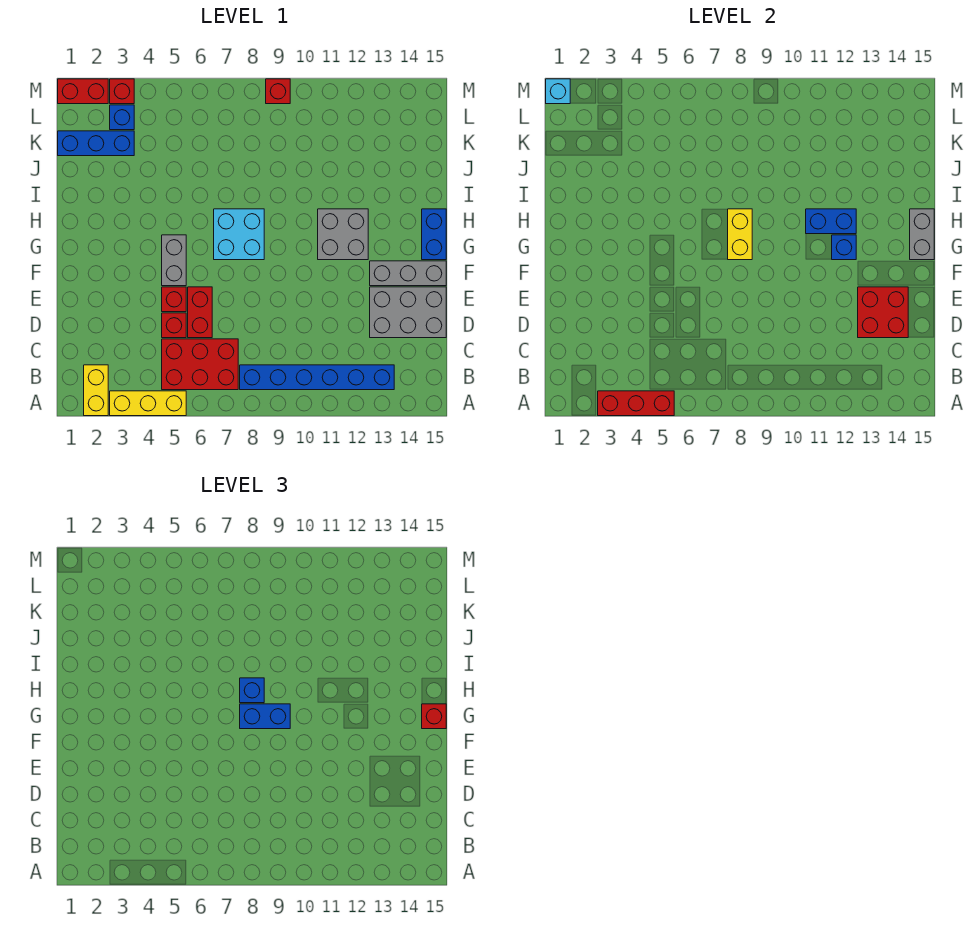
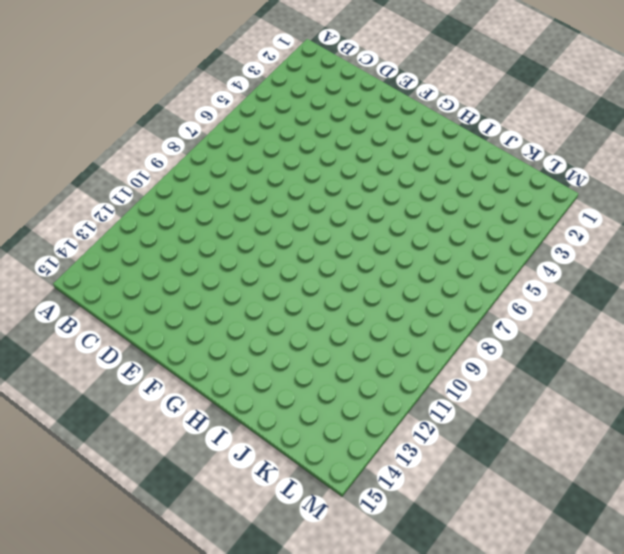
none -> yellow brick A2:B2 level 1
none -> yellow brick A3:A5 level 1
none -> red brick B5:C7 level 1

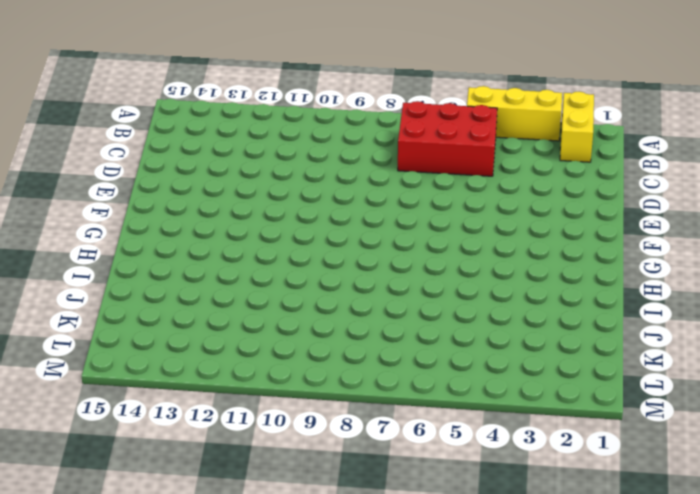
none -> blue brick B8:B13 level 1
none -> red brick D5 level 1
none -> red brick D6:E6 level 1

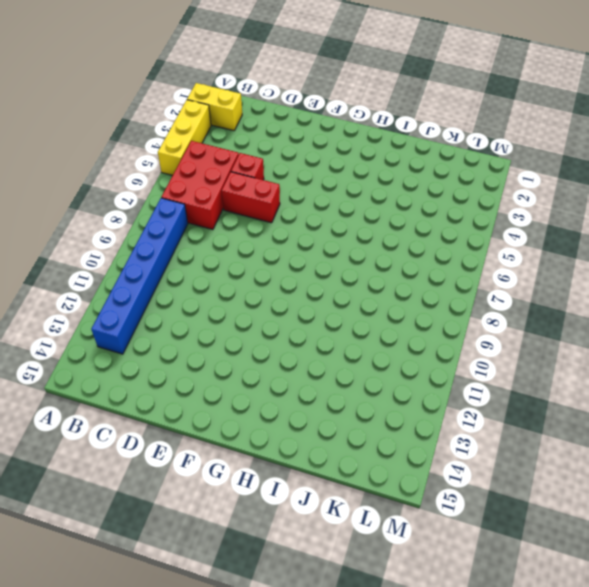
none -> grey brick D13:E15 level 1
none -> red brick E5 level 1
none -> grey brick F5:G5 level 1

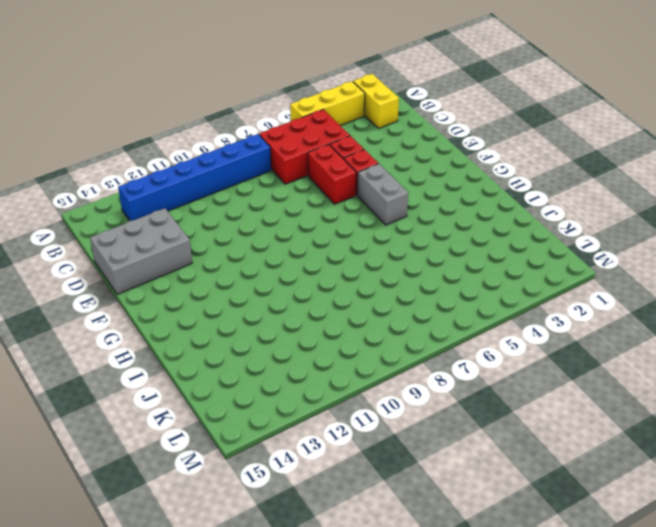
none -> grey brick F13:F15 level 1
none -> cyan brick G7:H8 level 1
none -> grey brick G11:H12 level 1

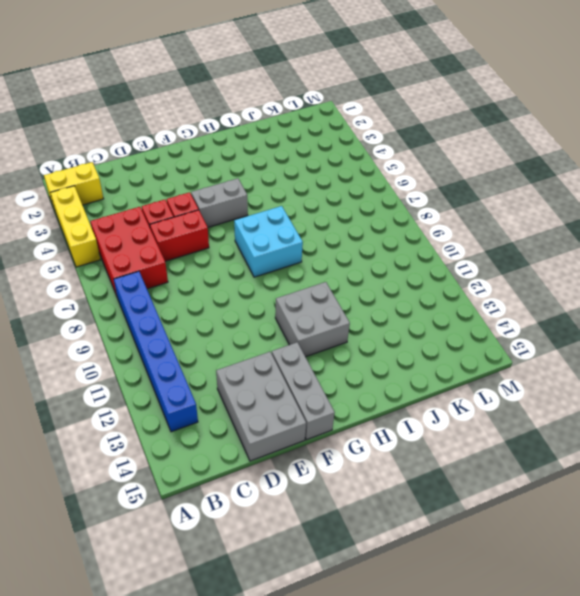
none -> blue brick G15:H15 level 1
none -> blue brick K1:K3 level 1
none -> blue brick L3 level 1

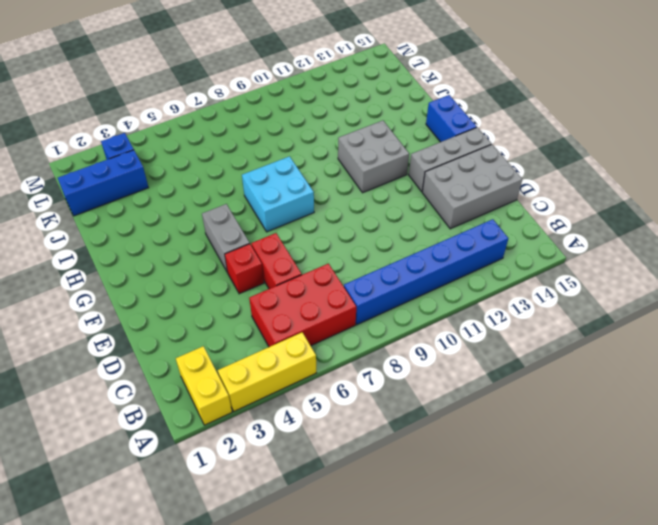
none -> red brick D5 level 1
none -> red brick M1:M2 level 1
none -> red brick M3 level 1

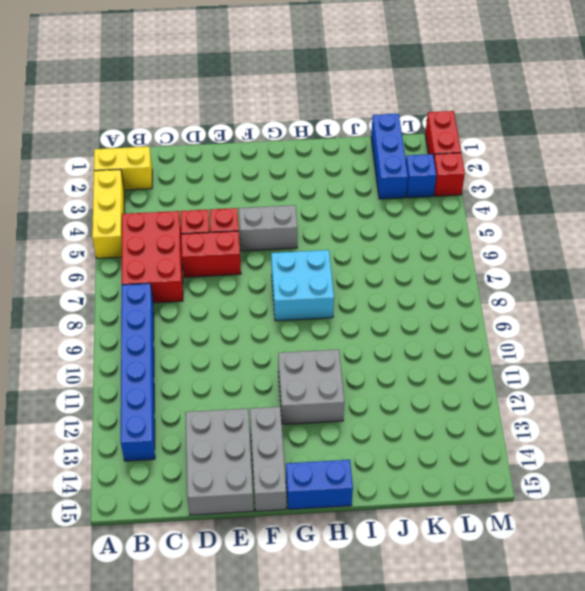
none -> red brick M9 level 1
none -> red brick A3:A5 level 2
none -> red brick D13:E14 level 2

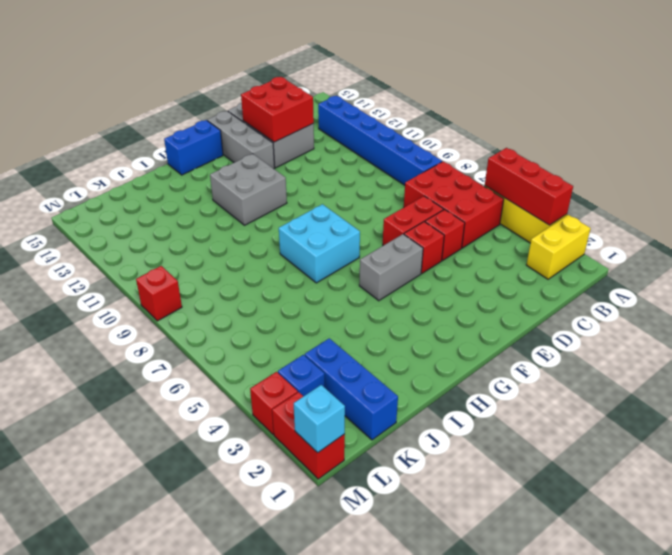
none -> yellow brick G8:H8 level 2
none -> blue brick G12 level 2
none -> grey brick G15:H15 level 2

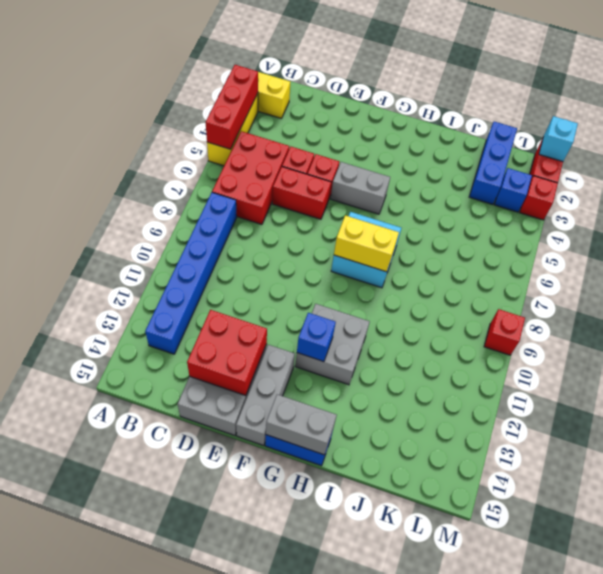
none -> blue brick H11:H12 level 2
none -> blue brick G8:G9 level 3
none -> red brick G15 level 3

